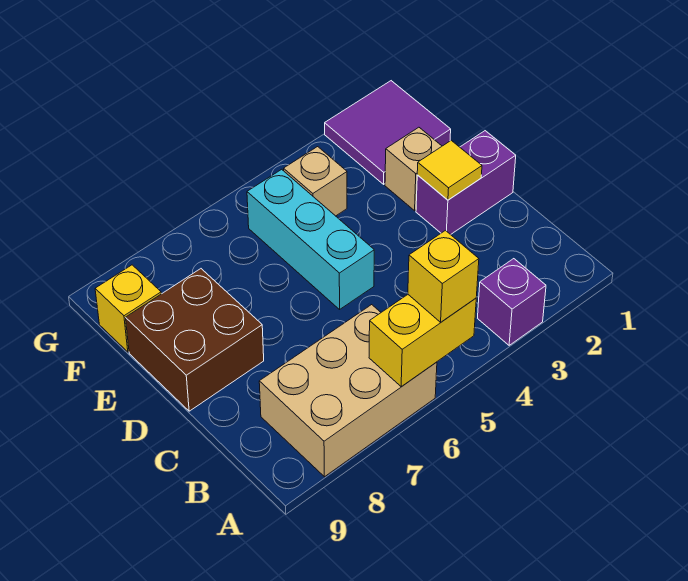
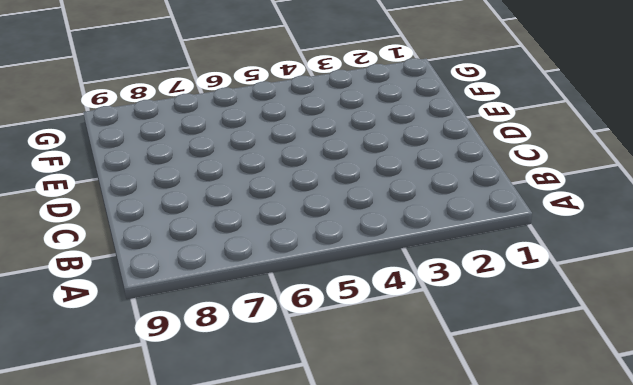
none -> purple brick A3 level 1
none -> tan brick A6:B8 level 1
none -> purple brick D1:D2 level 1

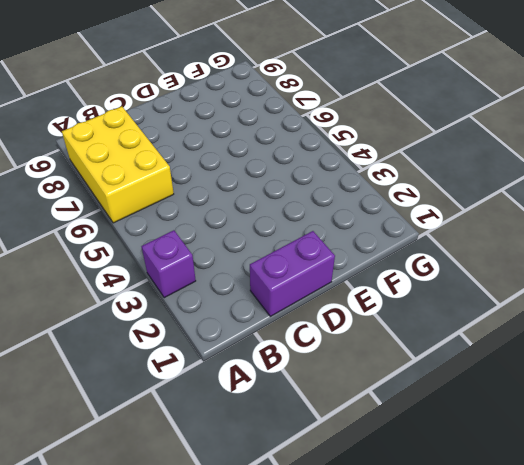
yellow brick A6:B8 level 1 -> tan brick A6:B8 level 1
purple brick C1:D1 level 1 -> purple brick D1:D2 level 1
none -> cyan brick D5:F5 level 1
none -> brown brick D8:E9 level 1
none -> tan brick E2 level 1

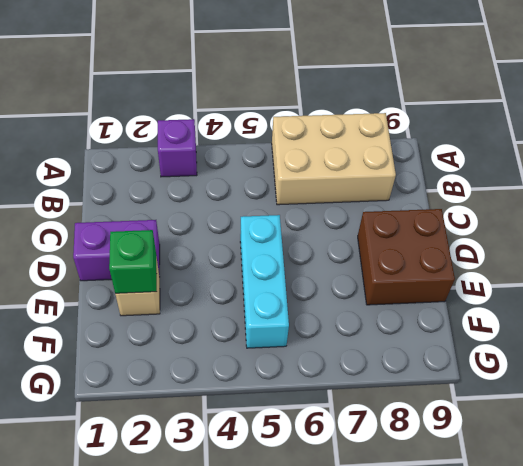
green brick E2 level 2 -> none
none -> purple tile F1:G2 level 1
none -> tan brick F4 level 1
none -> yellow brick F9 level 1

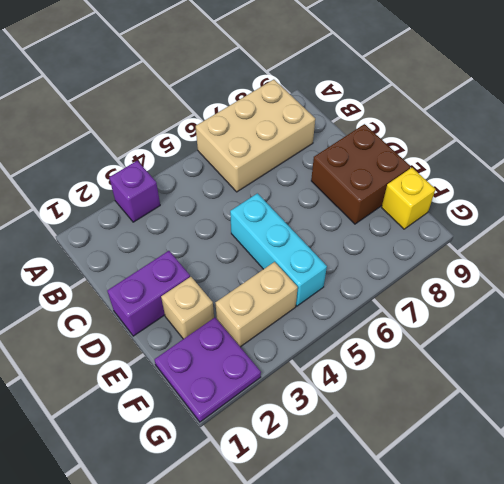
purple plate F1:G2 level 1 -> purple tile F1:G2 level 1
tan brick F3:F4 level 1 -> tan brick F4 level 1
none -> yellow brick A5:A6 level 2
none -> yellow tile D2 level 2
none -> yellow brick A5 level 3

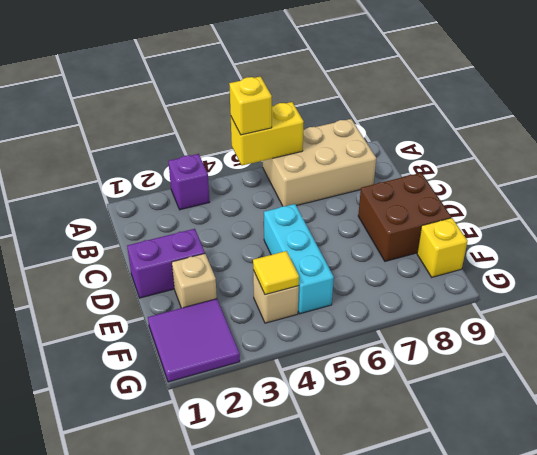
yellow tile F4 level 2 -> yellow tile D2 level 2

